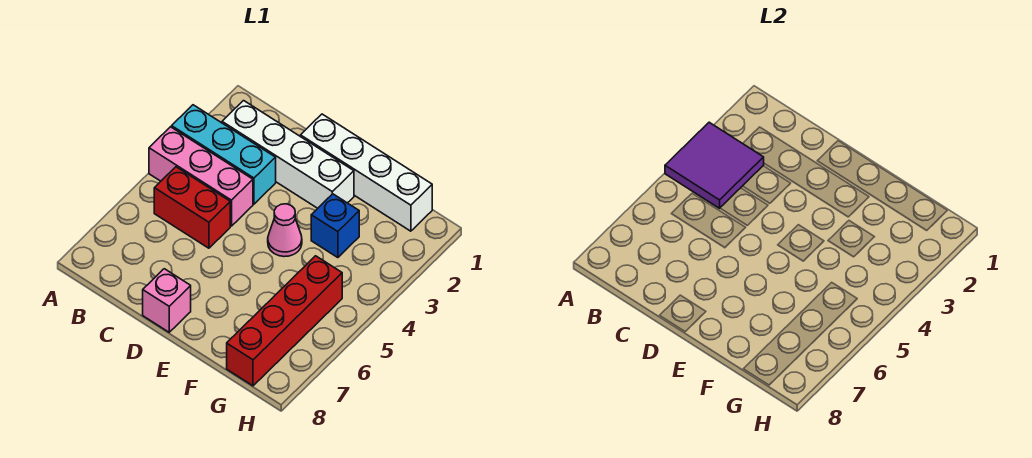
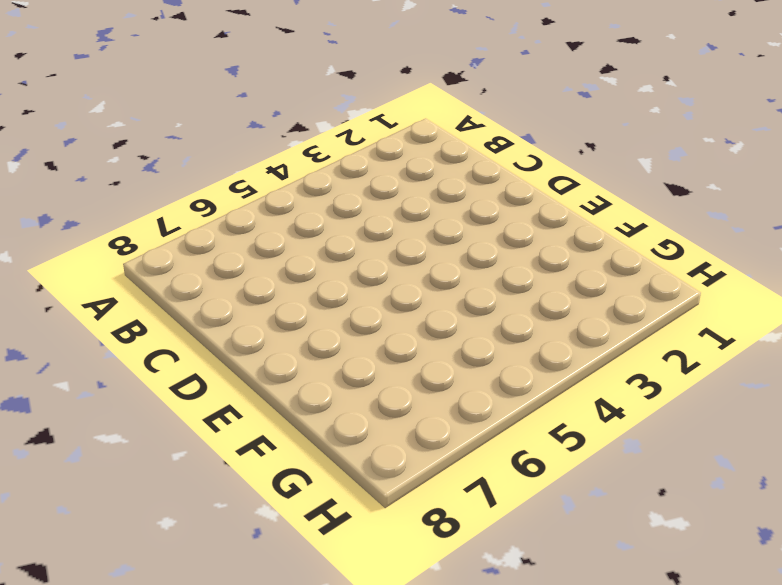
none -> cyan brick A3:C3 level 1
none -> pink brick A4:C4 level 1

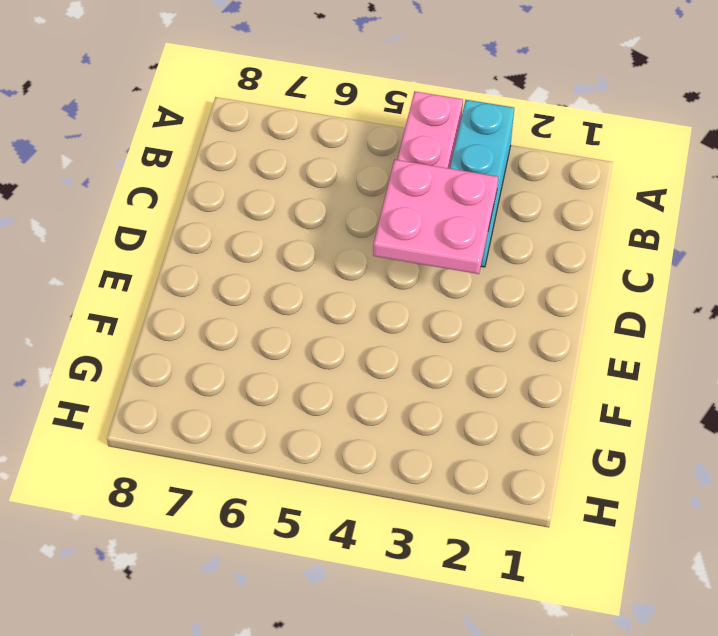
pink plate C3:D4 level 2 -> none
none -> white brick B2:E2 level 1
none -> red brick B5:C5 level 1

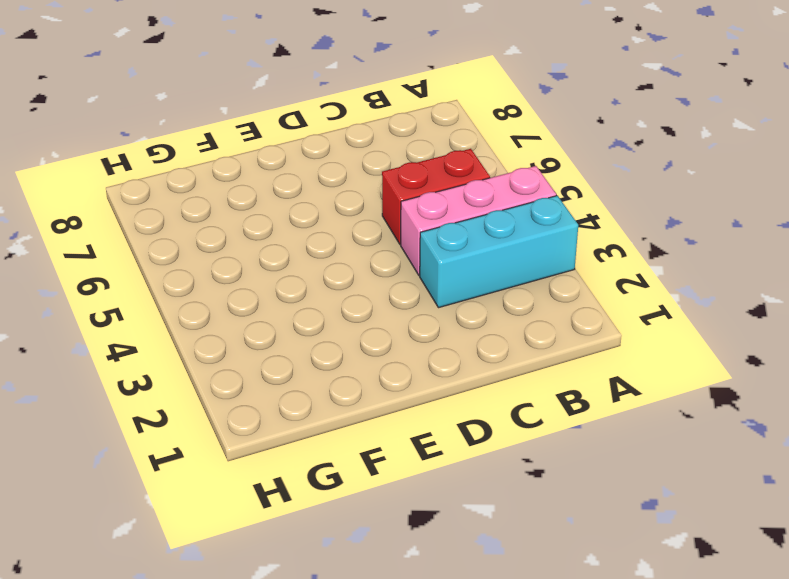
none -> white brick B2:E2 level 1
none -> white brick D1:G1 level 1

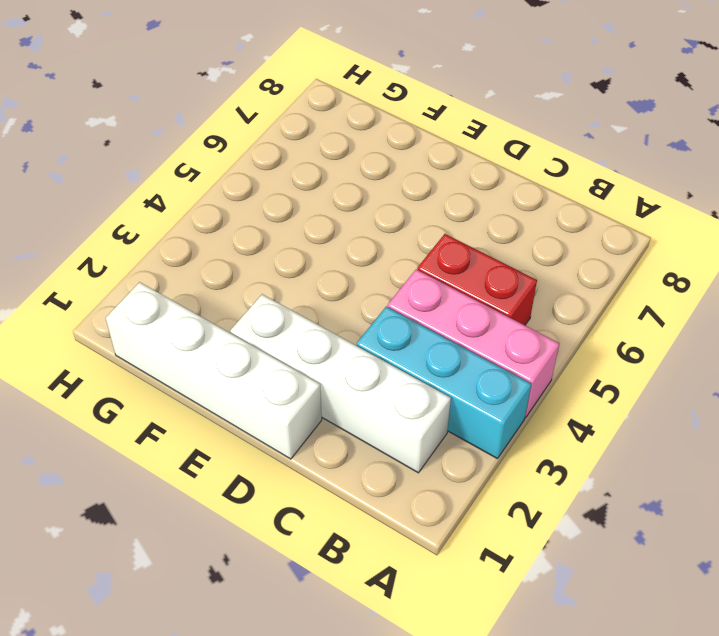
none -> pink brick D8 level 1
none -> pink cone E4 level 1

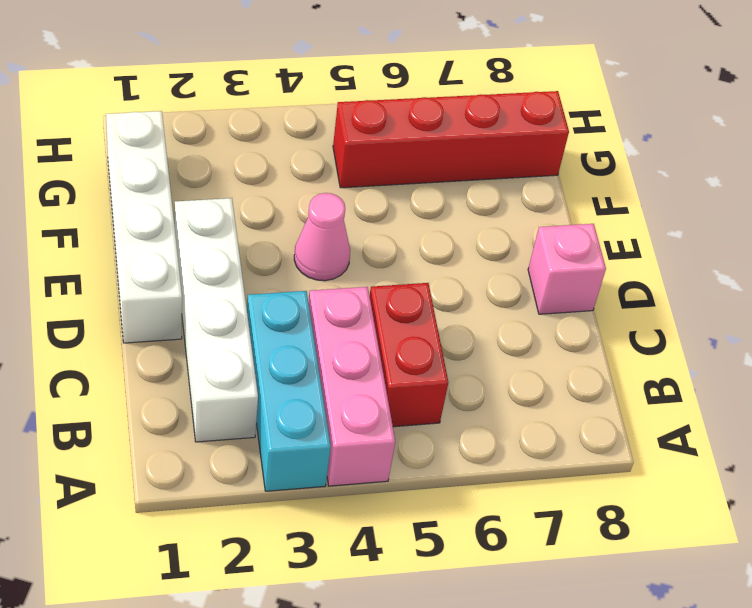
none -> blue brick F3 level 1
none -> purple tile A3:B4 level 2

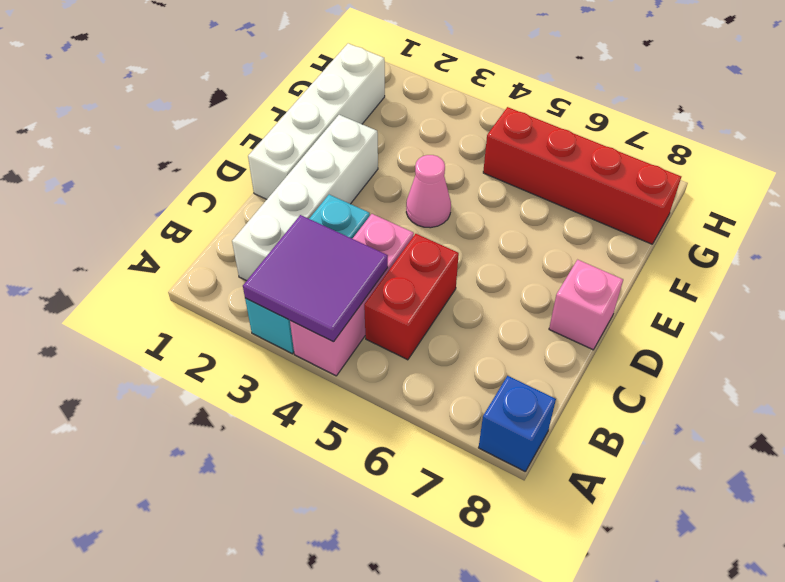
blue brick A8 level 1 -> blue brick F3 level 1

